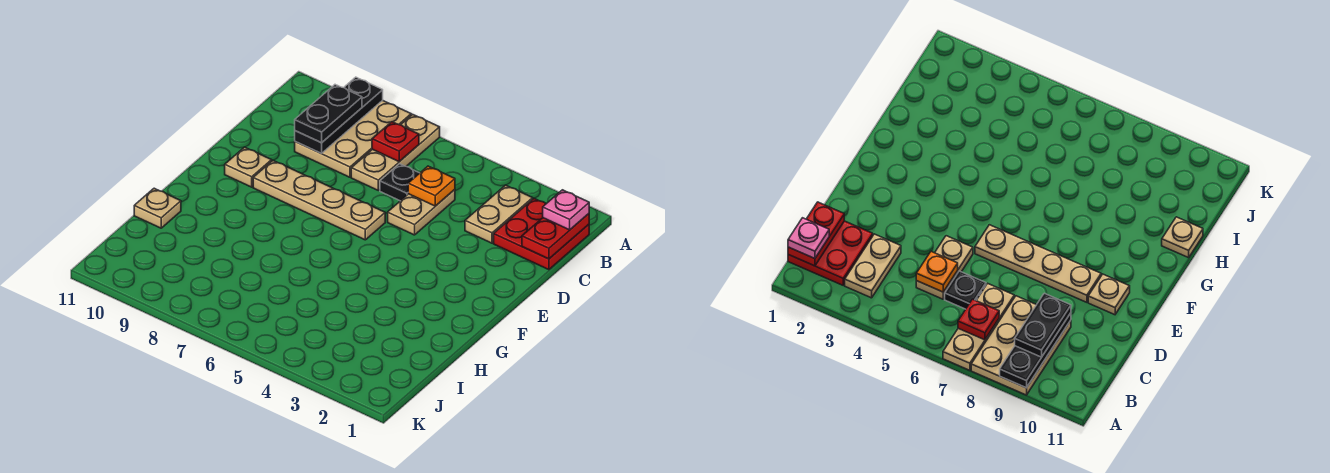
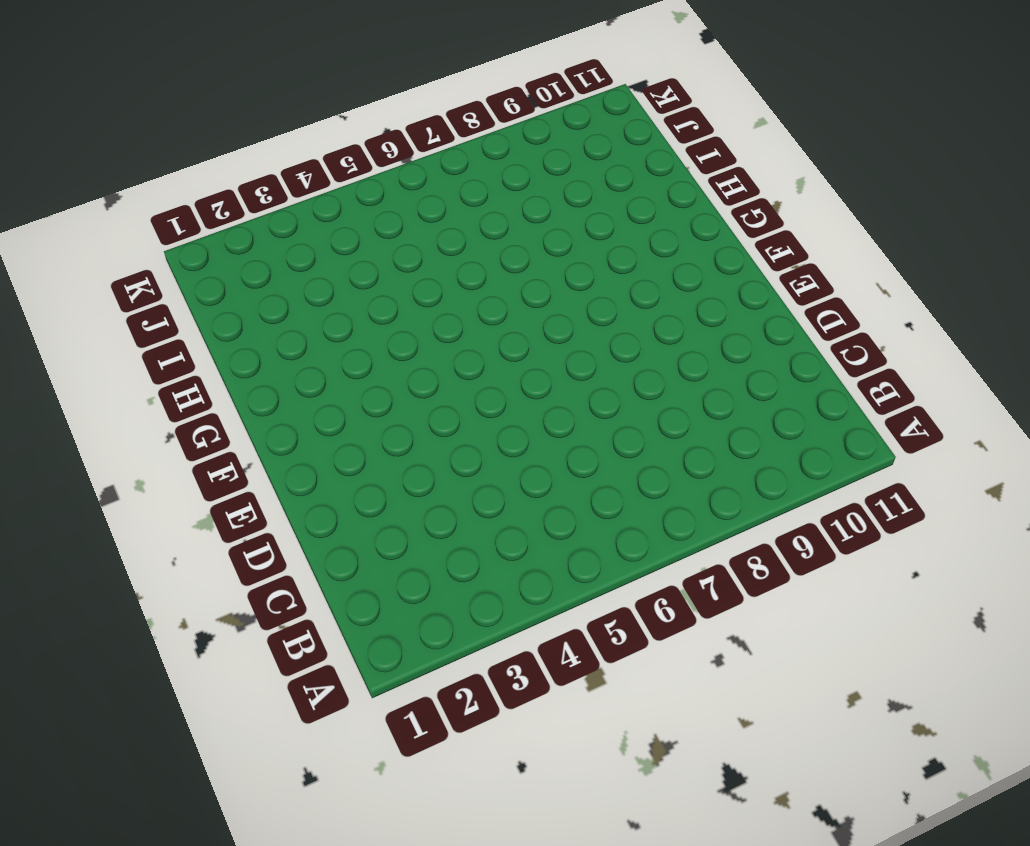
none -> tan plate A7:C7 level 1
none -> tan plate A8:C9 level 1
none -> red plate B1:C2 level 1

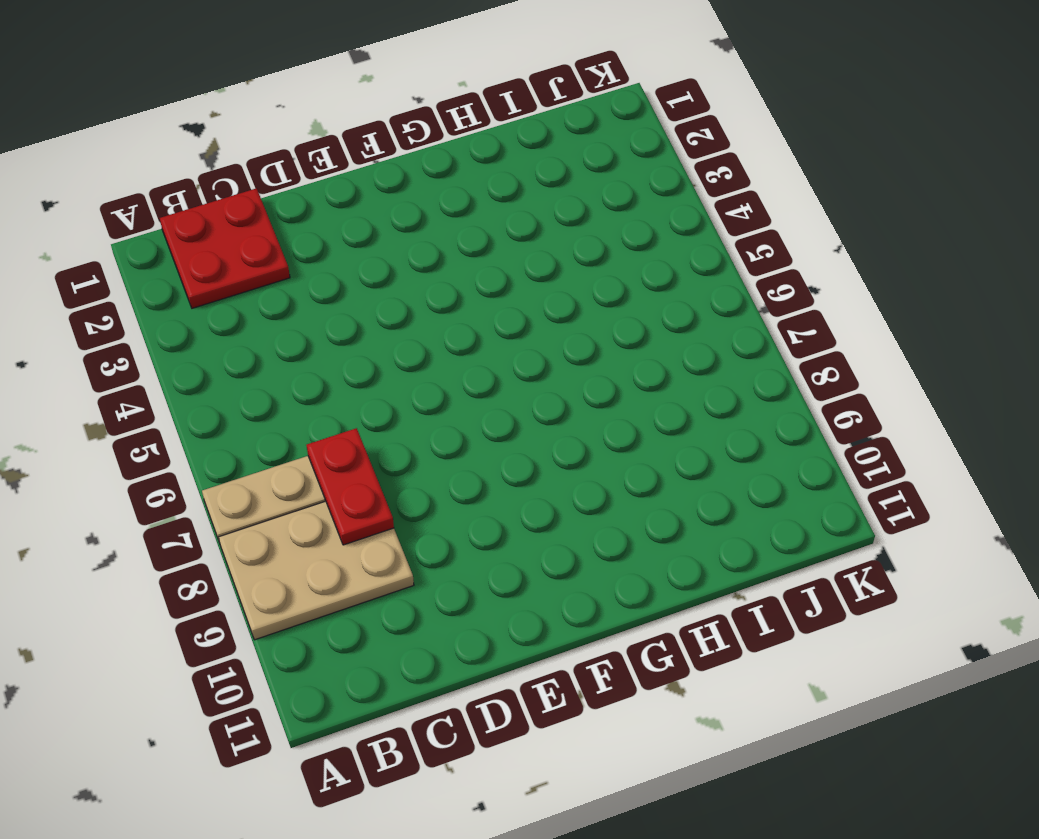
red plate C7:C8 level 2 -> red plate B1:C1 level 2
none -> tan plate B3:C3 level 1
none -> tan plate C5:D5 level 1
none -> black plate C6 level 1

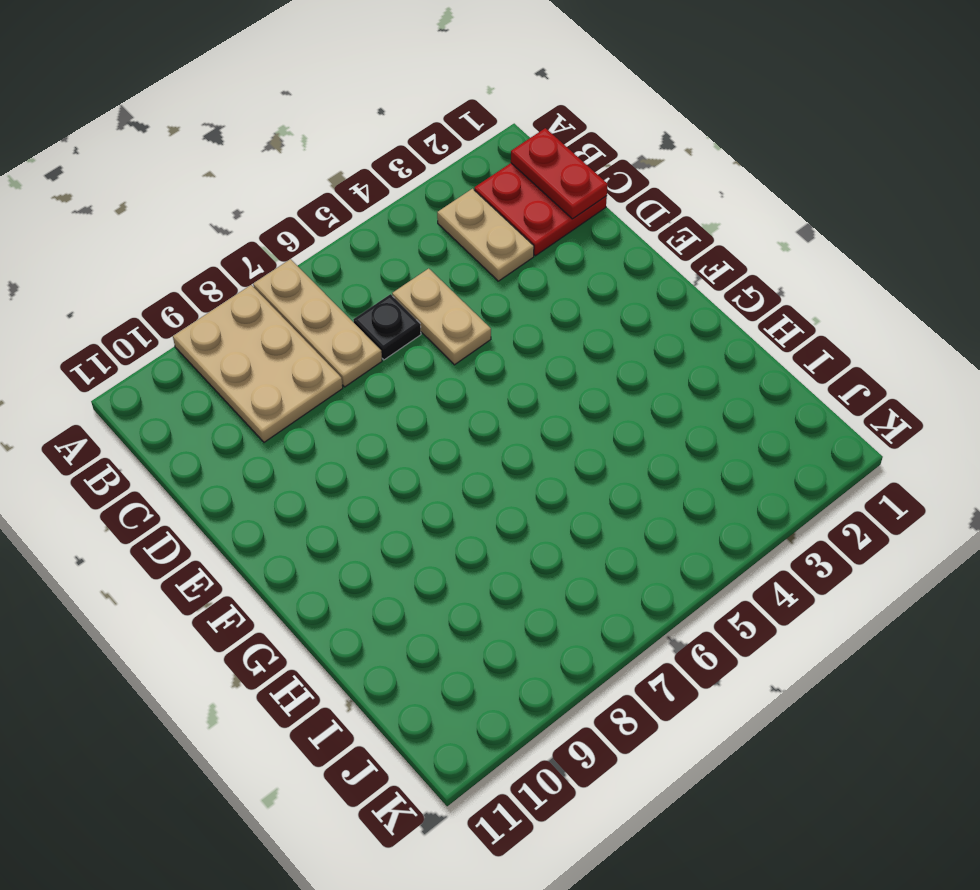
none -> tan plate E6:E9 level 1
none -> tan plate E10 level 1
none -> tan plate H11 level 1

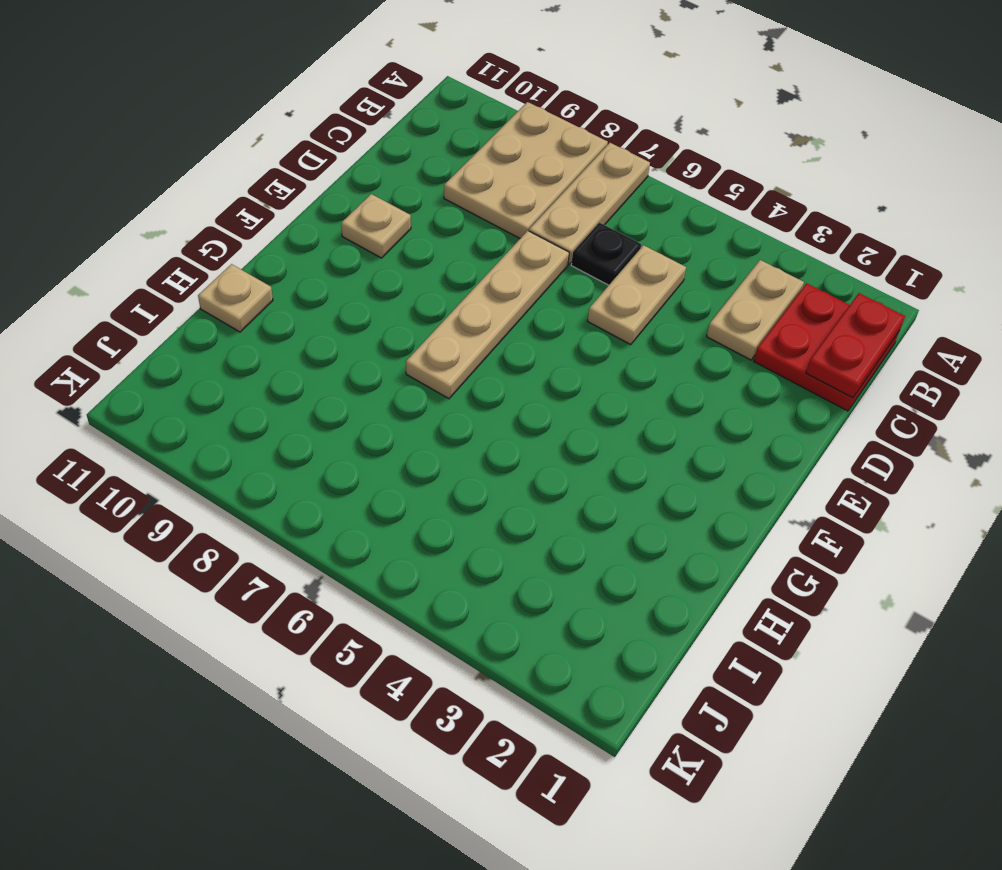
tan plate D7:G7 level 1 -> tan plate E6:E9 level 1
none -> black plate A9:C9 level 2
none -> red plate B7 level 2
none -> orange plate C5 level 2

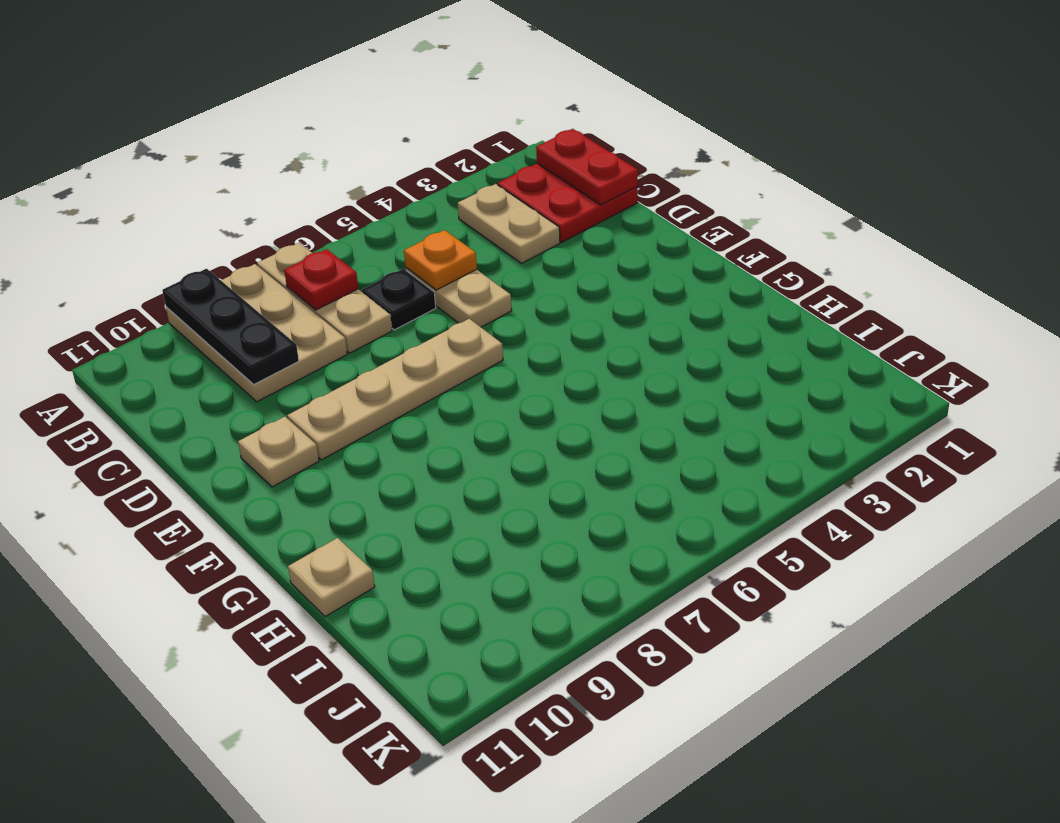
none -> pink plate B1 level 3
none -> black plate B9:C9 level 3

